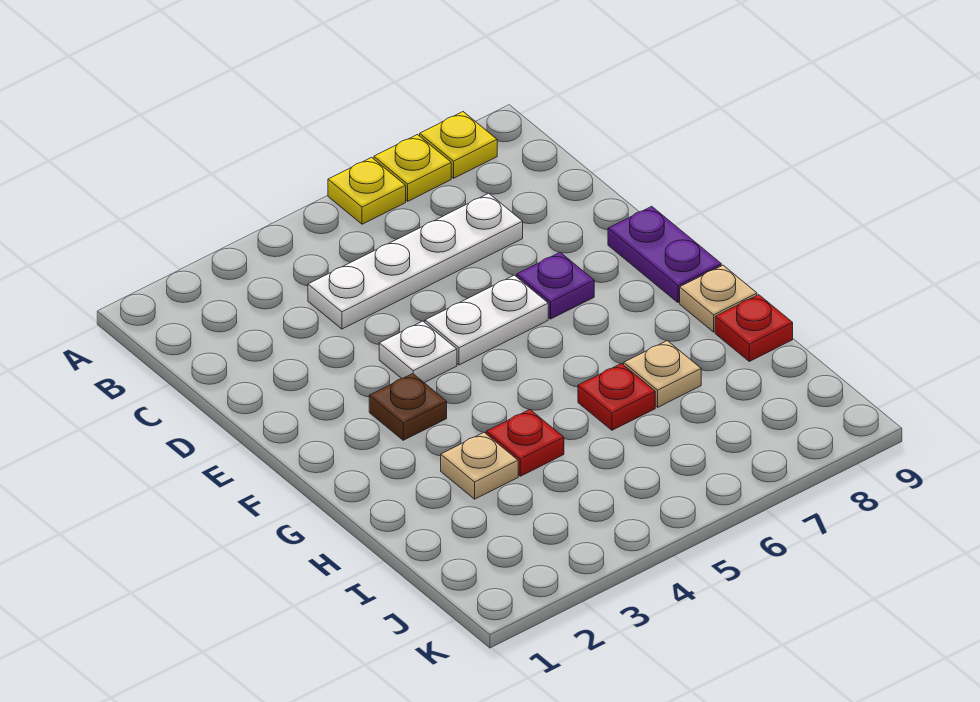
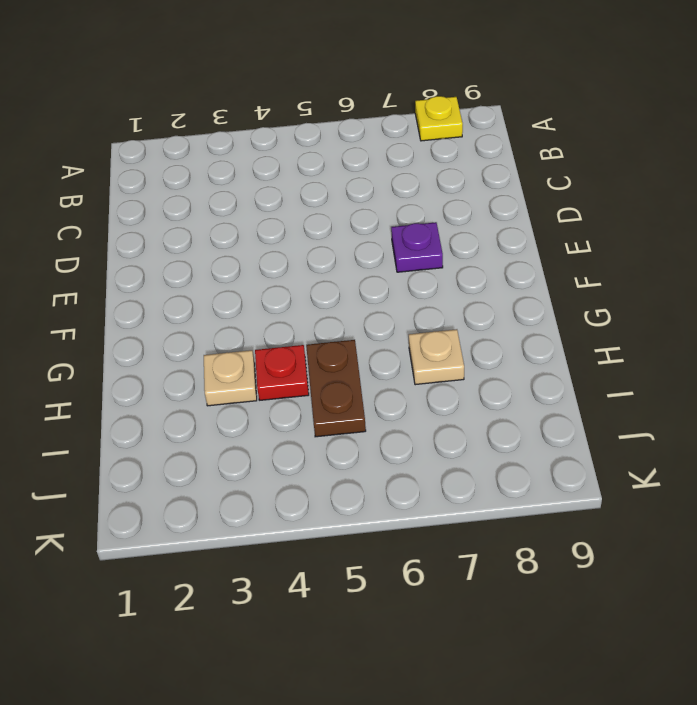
brown plate H5:I5 level 1 -> none
none -> yellow plate A6 level 1
none -> yellow plate A7 level 1
none -> white plate C4:C7 level 1

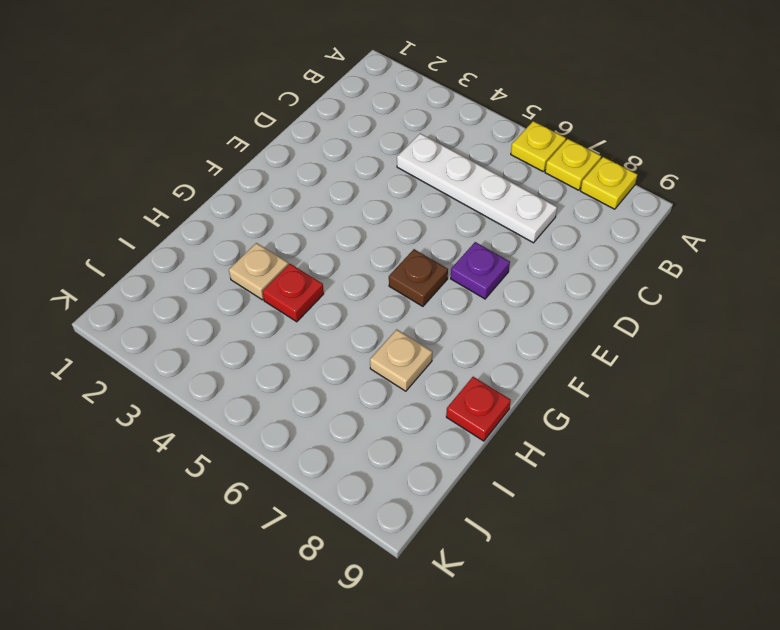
brown plate F6 level 1 -> brown plate F3 level 1
none -> white plate E4 level 1
none -> white plate E5:E6 level 1
none -> purple plate E9:F9 level 1

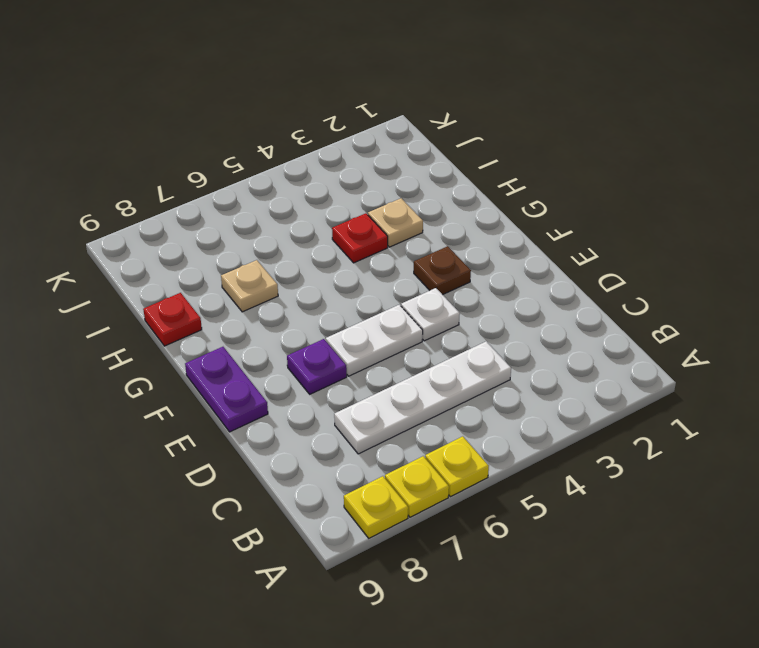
none -> tan plate G9 level 1
none -> red plate H6 level 1

